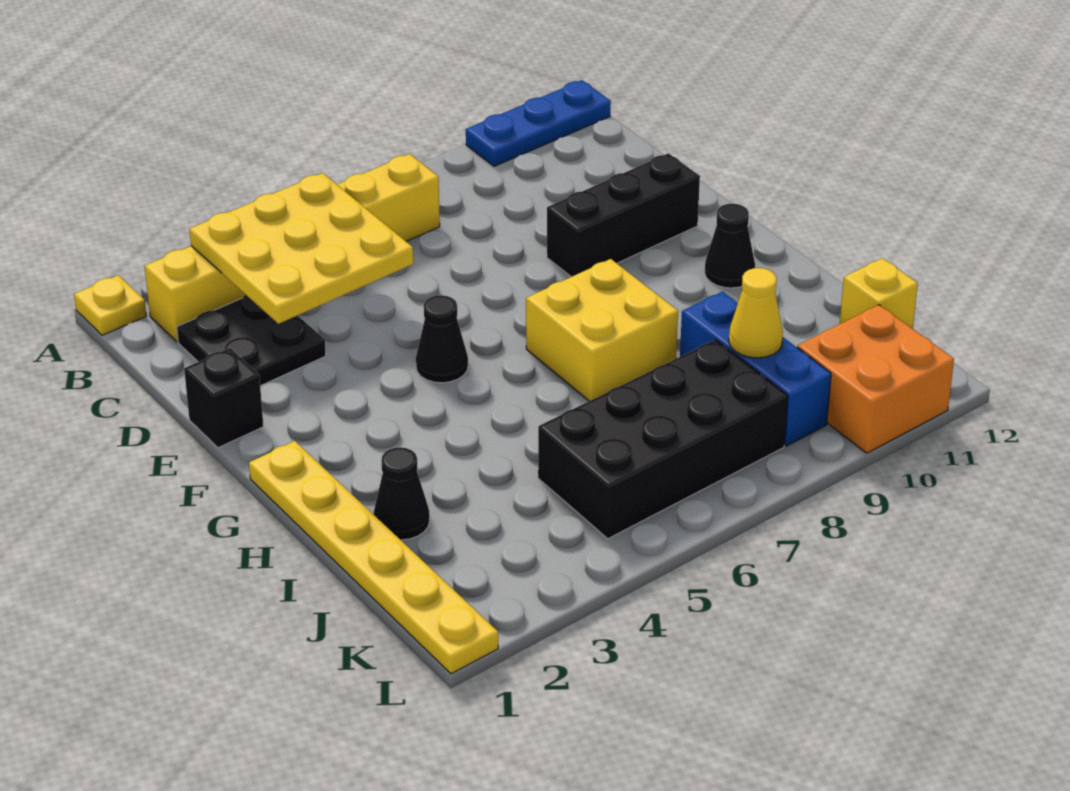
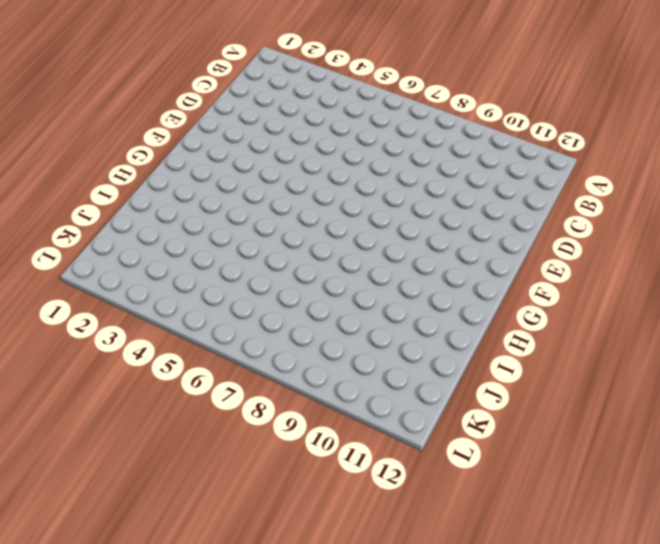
none -> yellow plate A1 level 1
none -> blue plate A10:A12 level 1
none -> yellow brick B2:B7 level 1

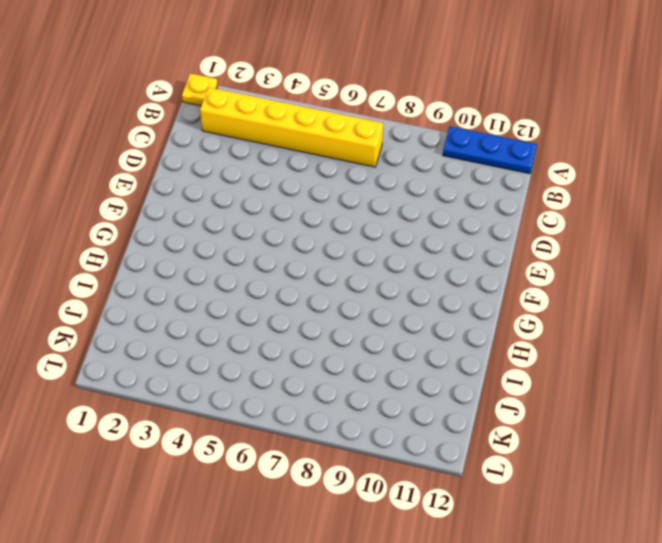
none -> black plate C2:D3 level 1
none -> black brick E1 level 1
none -> black brick E9:E11 level 1

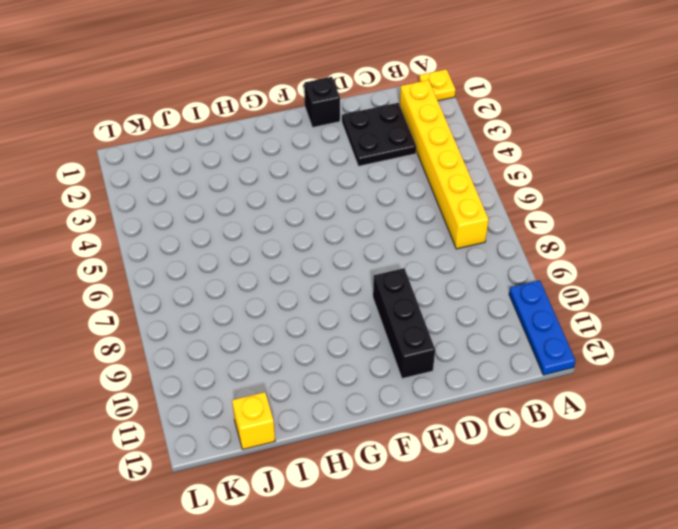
none -> black cone F5 level 1
none -> yellow plate G1:L1 level 1
none -> yellow brick G7:H8 level 1

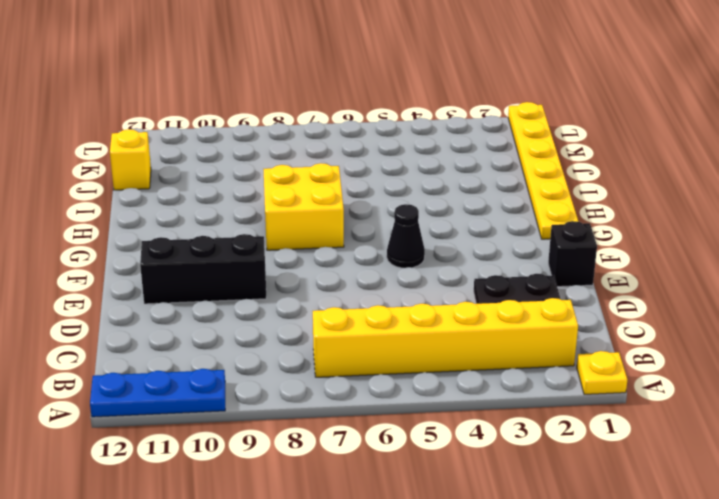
none -> black cone G11 level 1
none -> black cone I2 level 1
none -> blue brick I9:K9 level 1

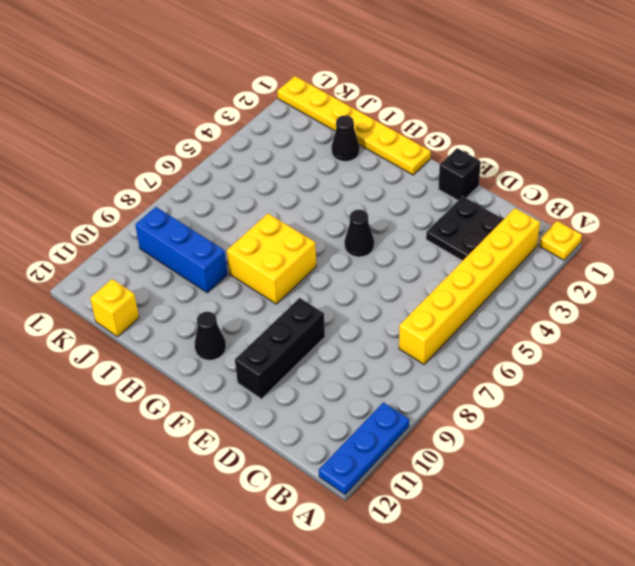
none -> black brick J5:K8 level 1
none -> orange brick K10:L11 level 1
none -> yellow plate B3:D5 level 2

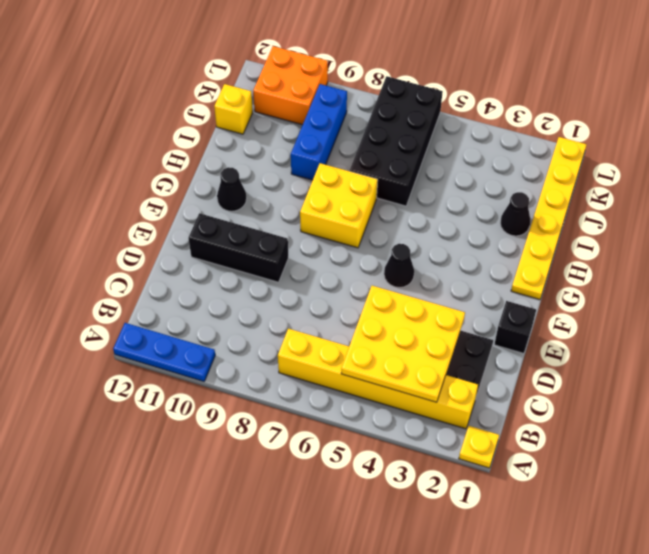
black brick I6:L7 level 1 -> black brick J5:K8 level 1
none -> yellow cone J9 level 2

